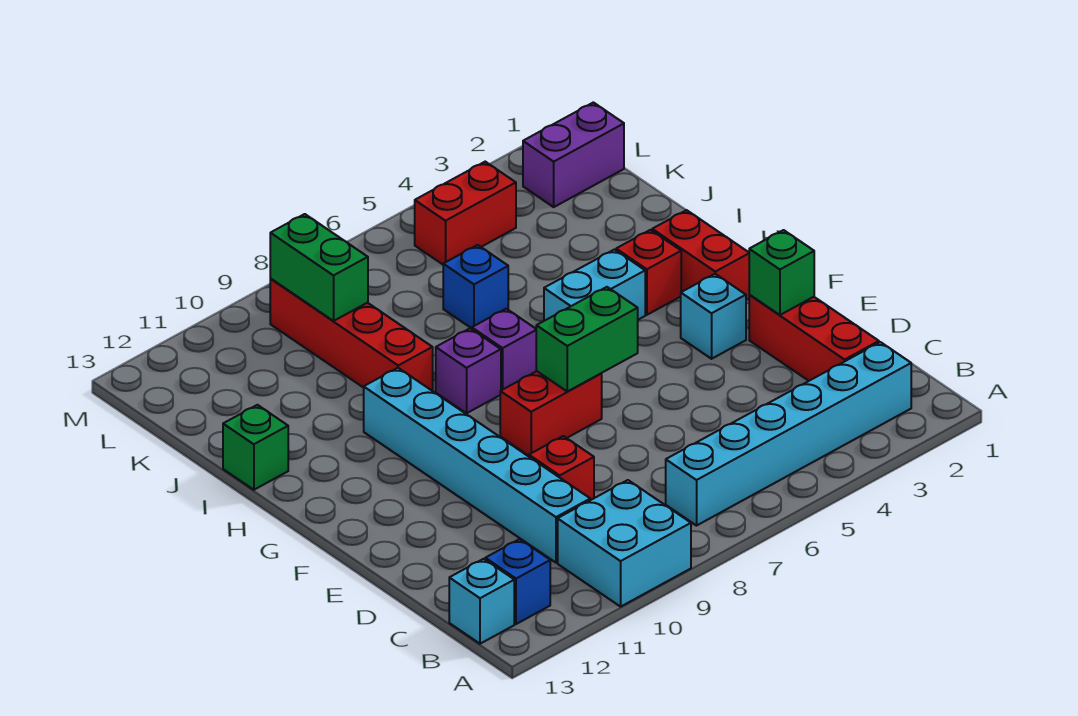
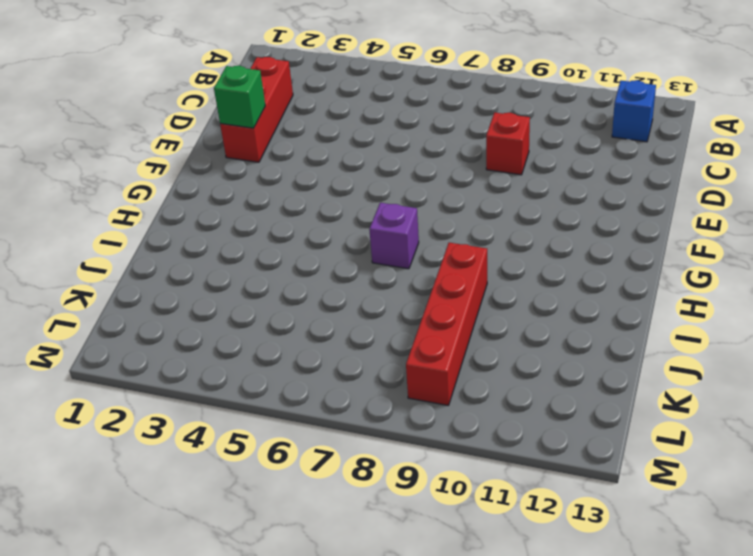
none -> cyan brick A9:B10 level 1
none -> cyan brick B2:B7 level 1
none -> cyan brick B13 level 1

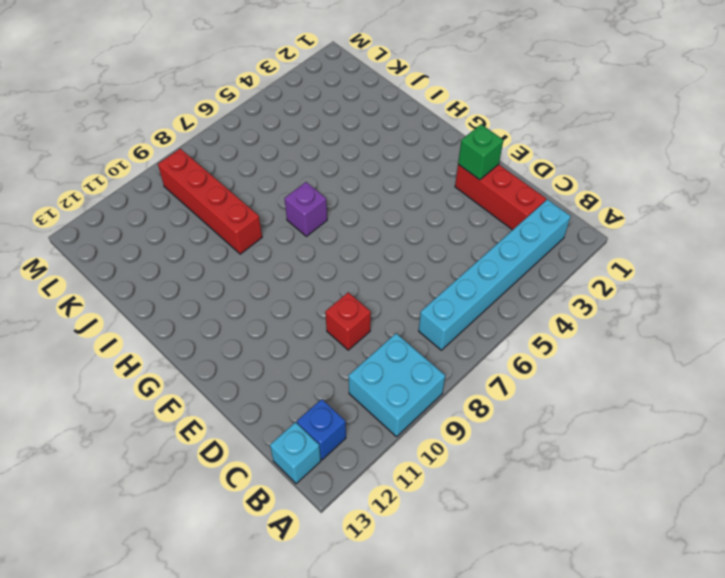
none -> cyan brick C10:H10 level 1
none -> cyan brick F3 level 1
none -> red brick F7:F8 level 1

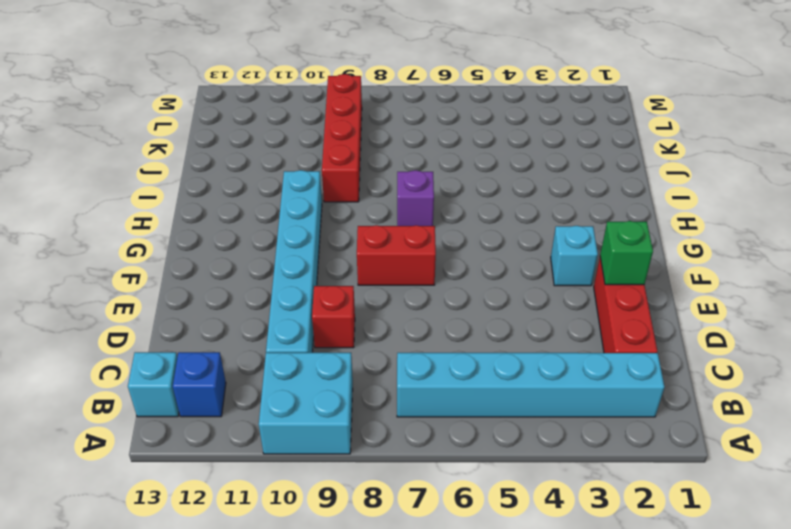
none -> red brick G2:H2 level 1
none -> red brick H3 level 1
none -> cyan brick H4:H5 level 1

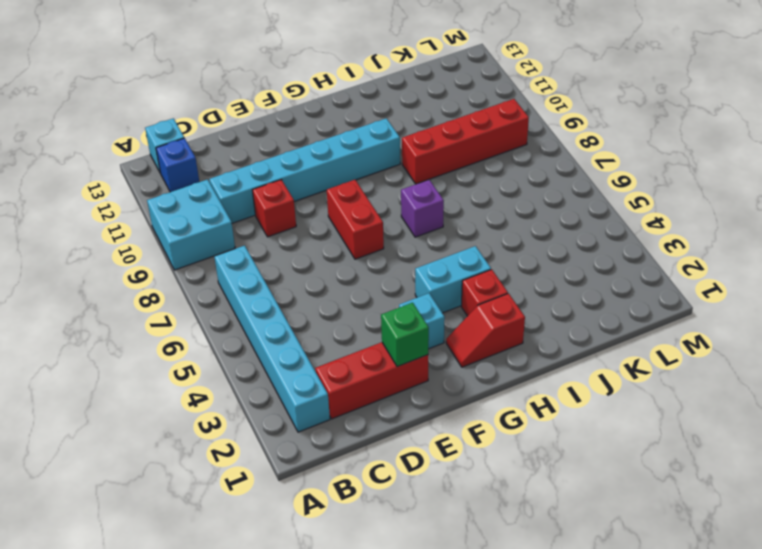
red slope G2:H2 level 1 top H -> red brick G2:H2 level 1
cyan brick G4:H4 level 1 -> cyan brick H4:H5 level 1
none -> purple brick H8 level 1
none -> green brick I13 level 1
none -> blue brick J6 level 1

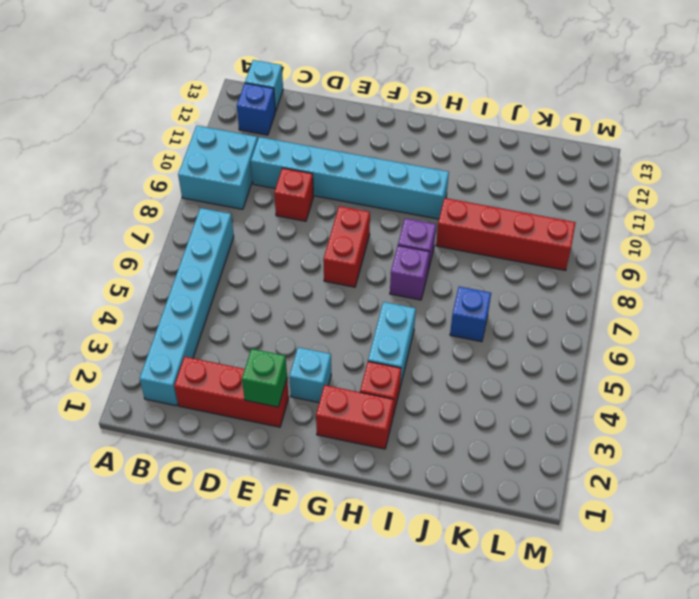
none -> green brick I13 level 1
none -> purple brick L1:L2 level 1
none -> red brick L4:L5 level 1

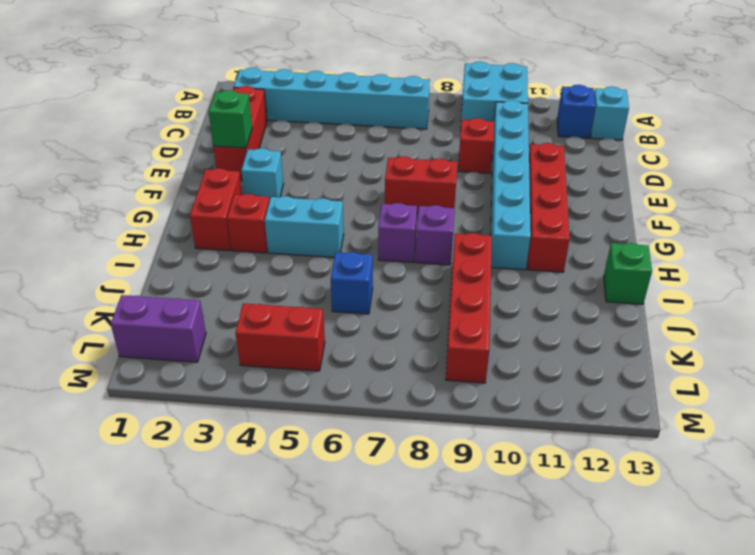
red brick E11:H11 level 1 -> none
none -> green brick F6:F7 level 2
none -> green brick K9:L9 level 2

